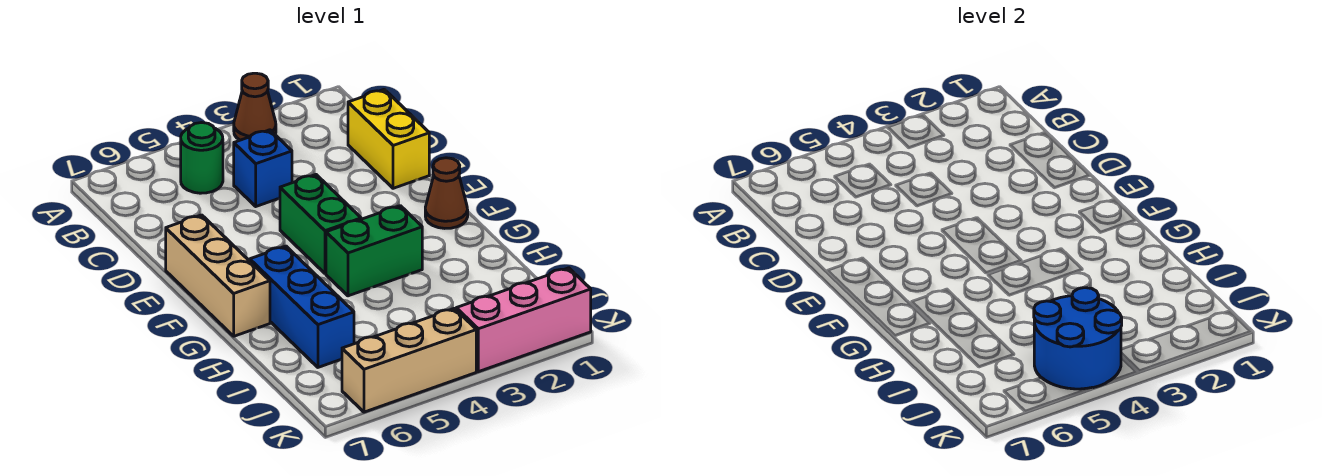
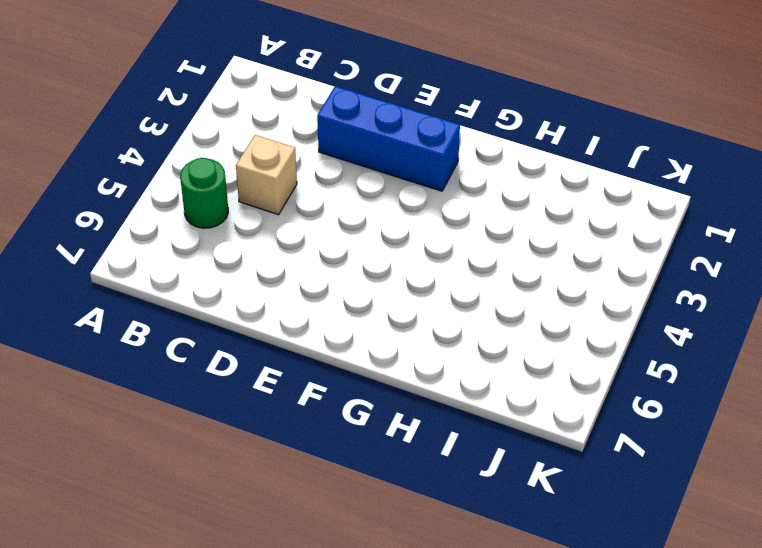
tan brick C4 level 1 -> blue brick C4 level 1
blue brick D2:F2 level 1 -> blue brick G6:I6 level 1
none -> brown cone A3 level 1
none -> yellow brick C1:D1 level 1
none -> green brick E4:F4 level 1

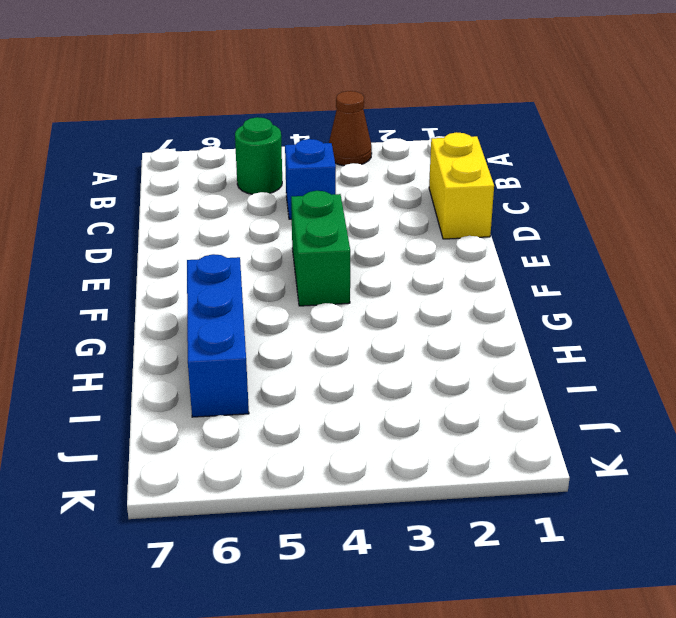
none -> tan brick E7:G7 level 1
none -> brown cone F1 level 1
none -> green brick G3:G4 level 1

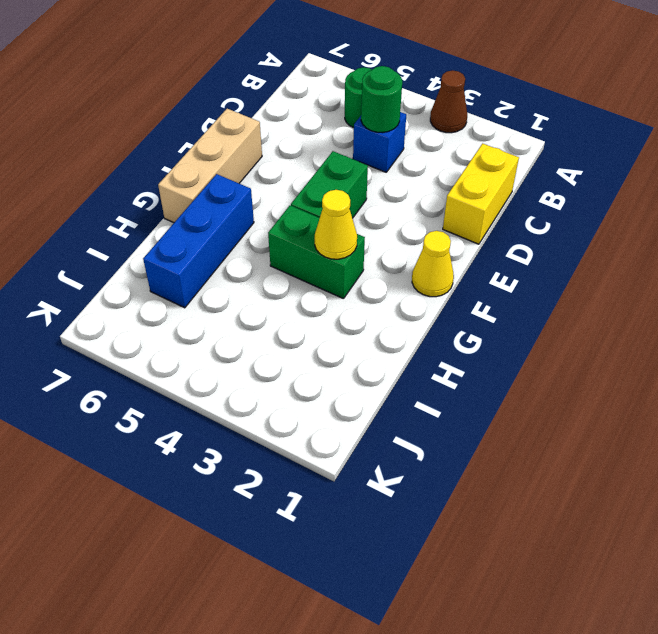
green round brick C4 level 2 -> none
yellow cone F1 level 1 -> brown cone F1 level 1
yellow cone G3 level 2 -> none
none -> pink brick K1:K3 level 1
none -> tan brick K4:K6 level 1
none -> blue round brick J4:K5 level 2

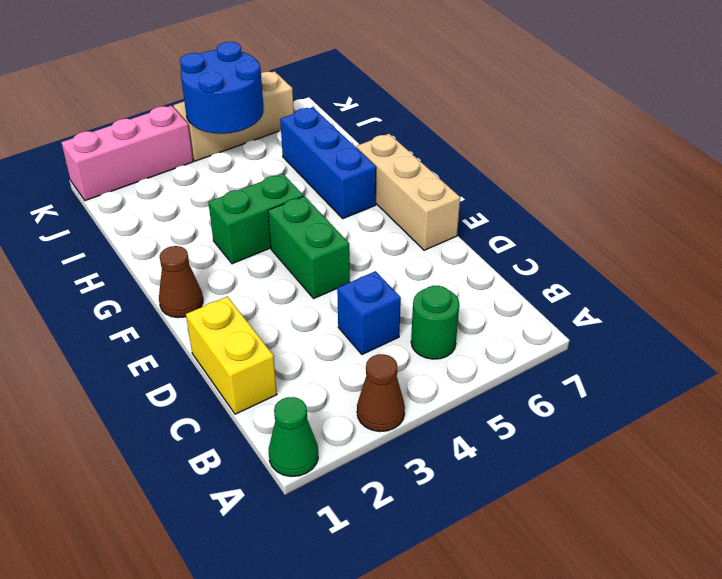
green cone A1 level 1 -> none

